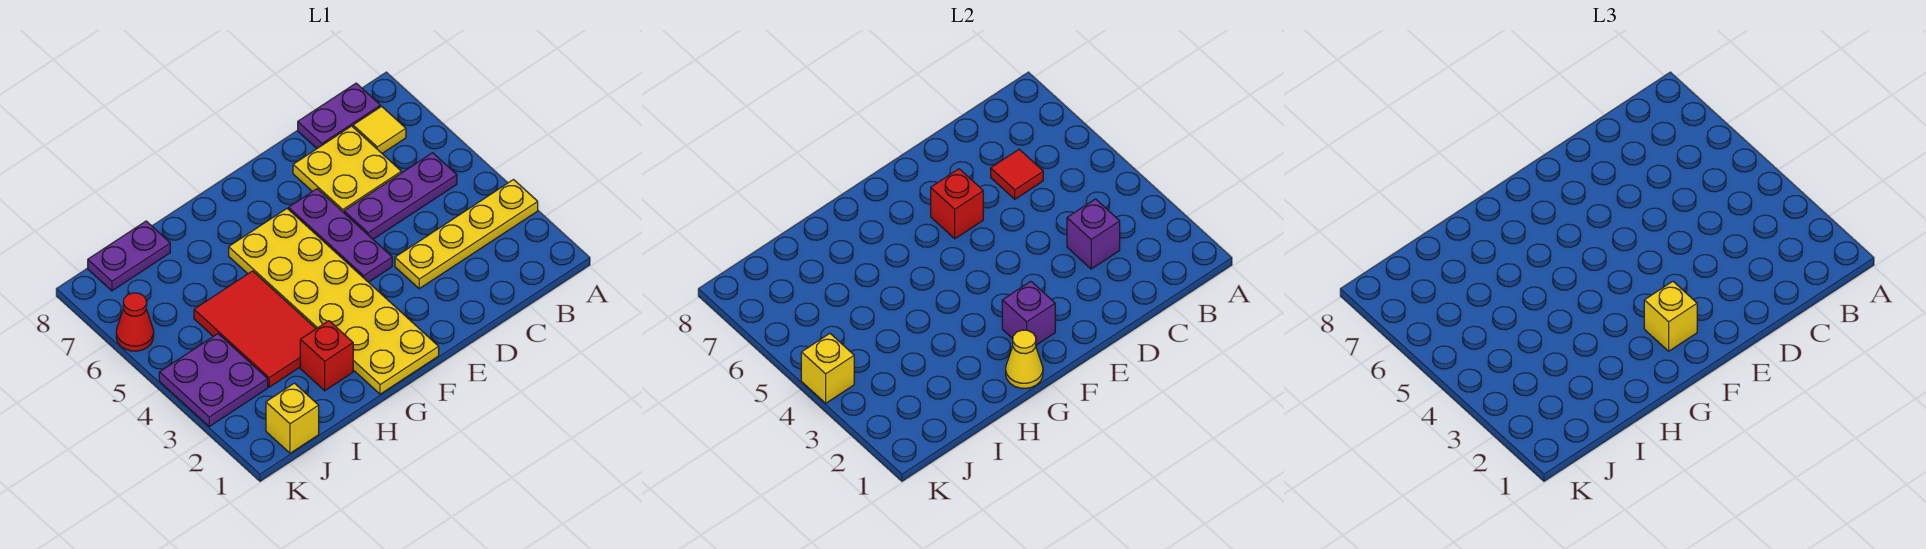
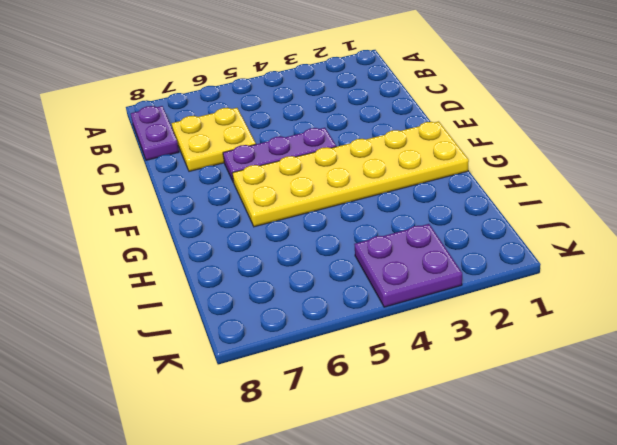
none -> yellow plate A3:D3 level 1
none -> purple plate B5:D5 level 1
none -> yellow tile B7 level 1

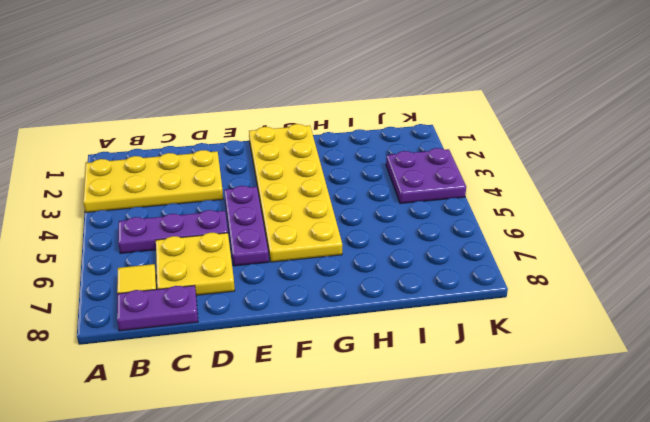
yellow plate A2:D3 level 1 -> yellow plate A3:D3 level 1
none -> red brick H2 level 1
none -> red tile H3:I5 level 1
none -> purple plate I8:J8 level 1

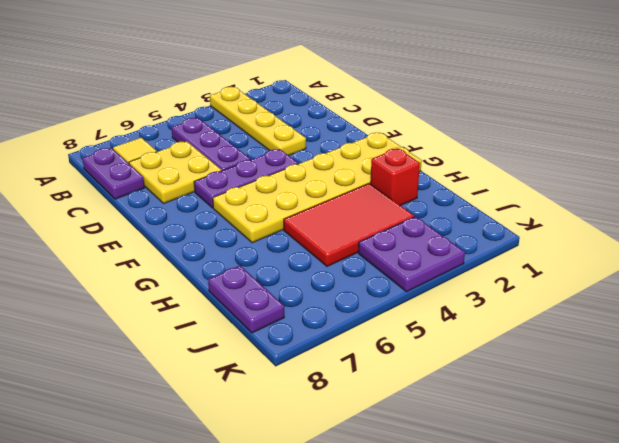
none -> yellow brick J1 level 1
none -> red cone K6 level 1
none -> purple brick C3 level 2

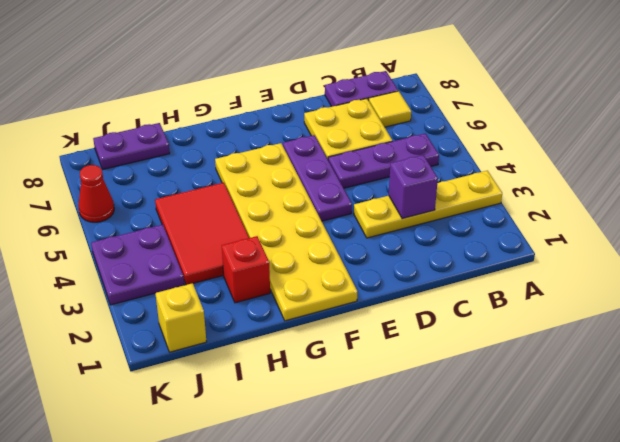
none -> red tile C6 level 2
none -> red brick E6 level 2
none -> purple brick F2 level 2

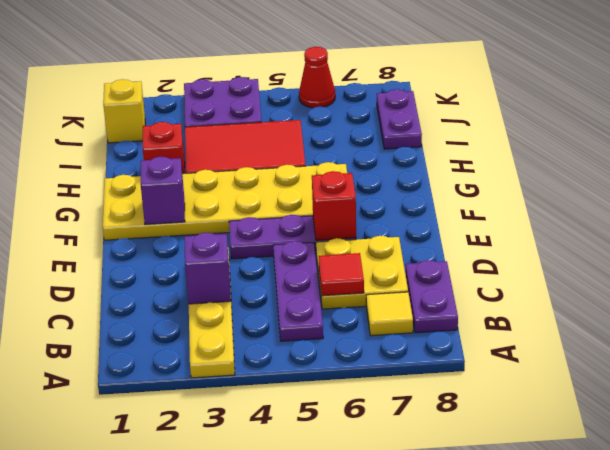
none -> yellow cone G1 level 2
none -> yellow brick K4 level 2
none -> yellow brick F2 level 3

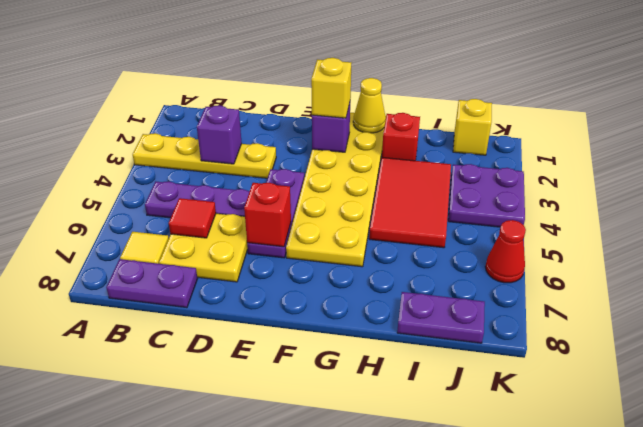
none -> yellow brick K4 level 2

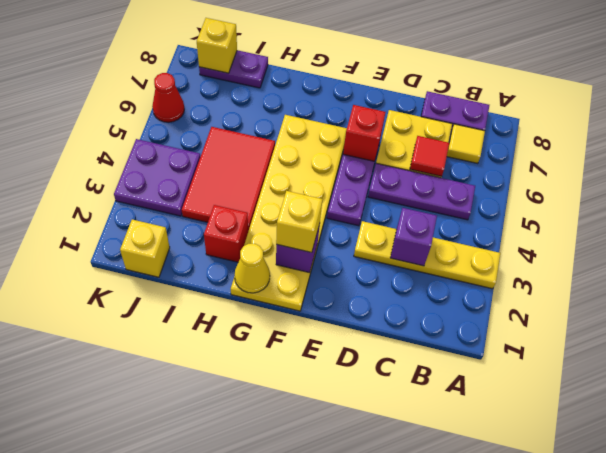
yellow brick J8 level 2 -> yellow brick K4 level 2

